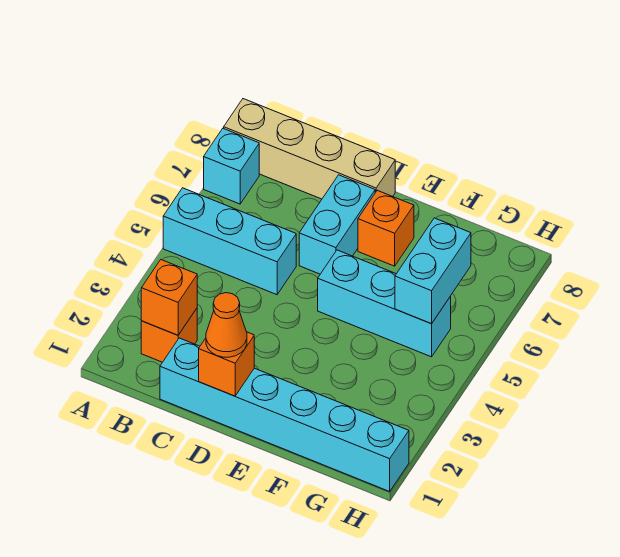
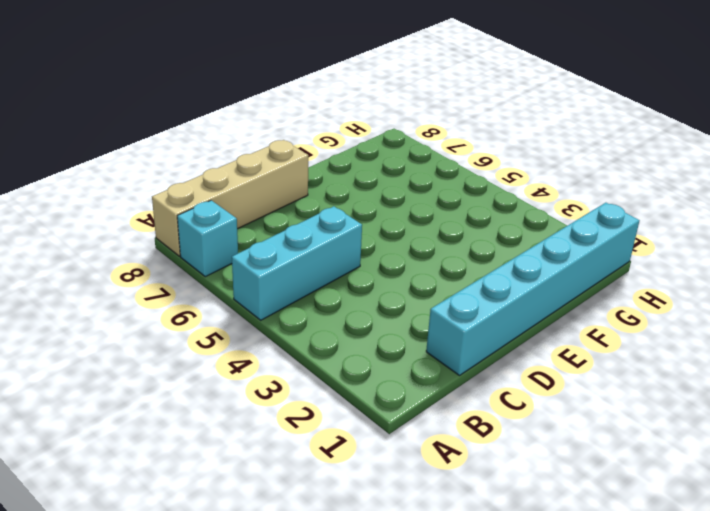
none -> orange brick B2 level 1
none -> cyan brick D6:D7 level 1
none -> cyan brick E5:G5 level 1

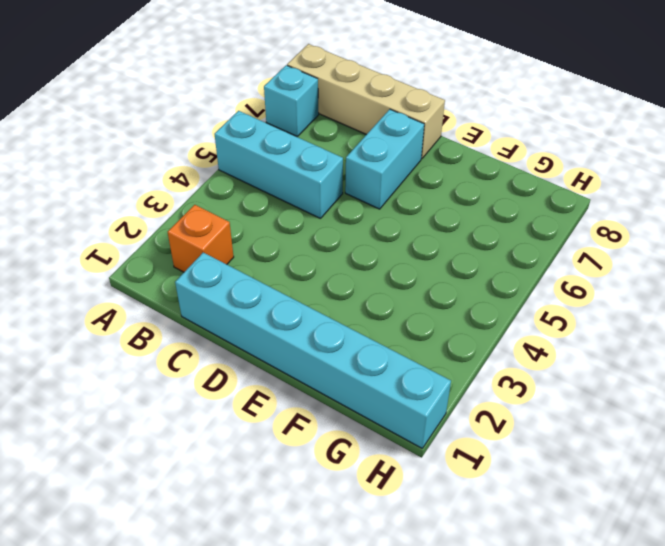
none -> cyan brick E5:G5 level 1
none -> orange brick E7 level 1
none -> orange brick B2 level 2

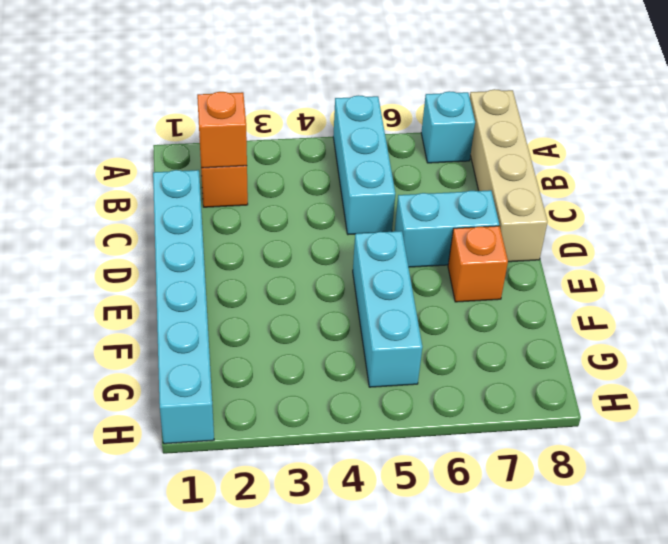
none -> orange brick D1 level 2
none -> cyan brick G5:G6 level 2
none -> orange cone D1 level 3

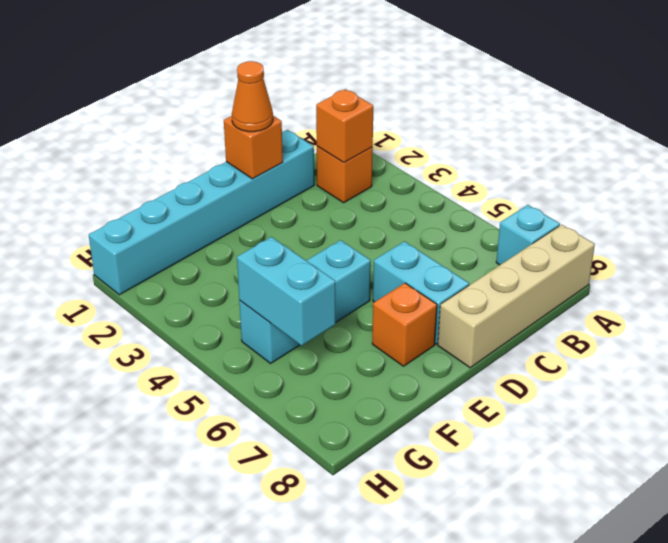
none -> cyan brick A5:C5 level 1

